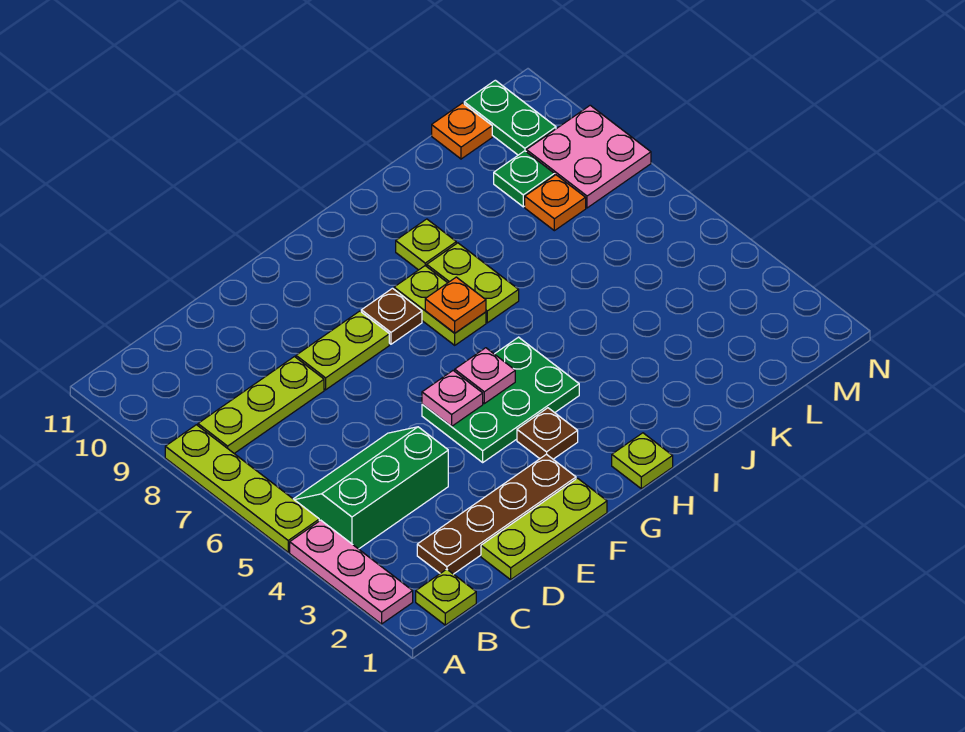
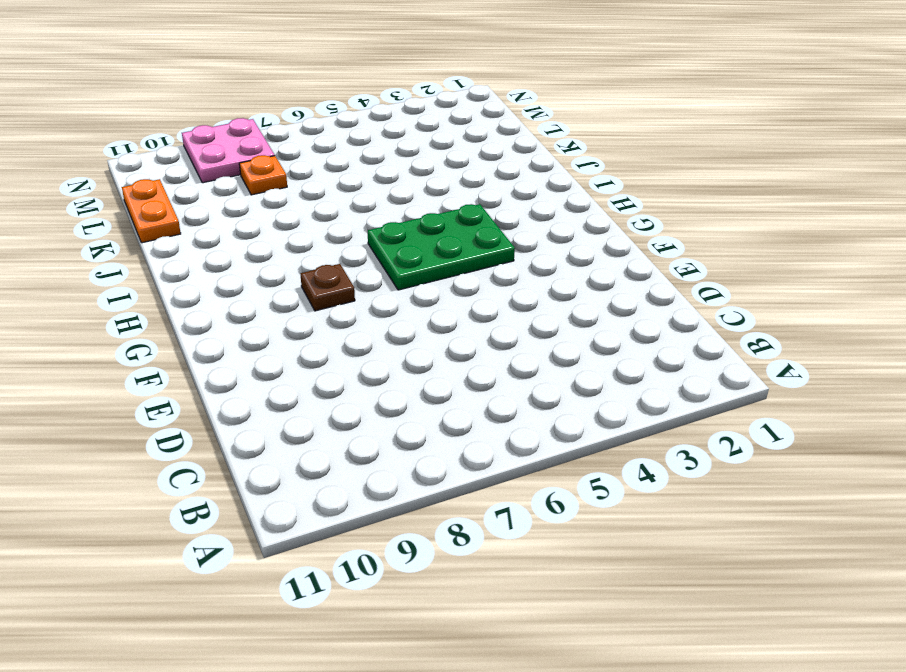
green plate G4:H6 level 1 -> green plate F4:H5 level 1
orange plate K11:L11 level 1 -> orange plate L11 level 1
none -> pink plate A2:A4 level 1
none -> lime plate A5:A8 level 1
none -> lime plate B1 level 1

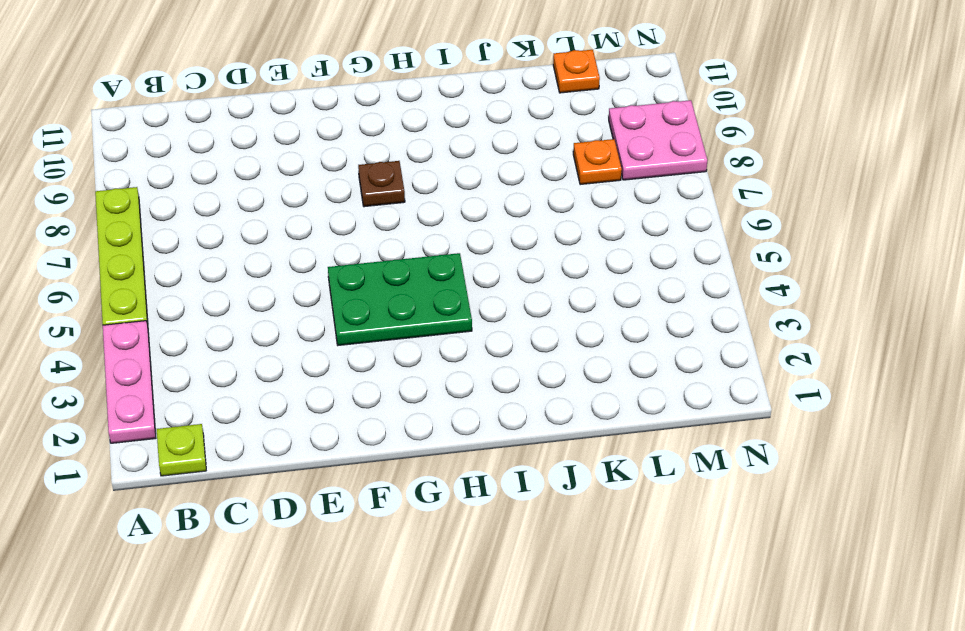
none -> green slope B4:D5 level 1 top 4
none -> lime plate B8:D8 level 1
none -> brown plate C2:F2 level 1

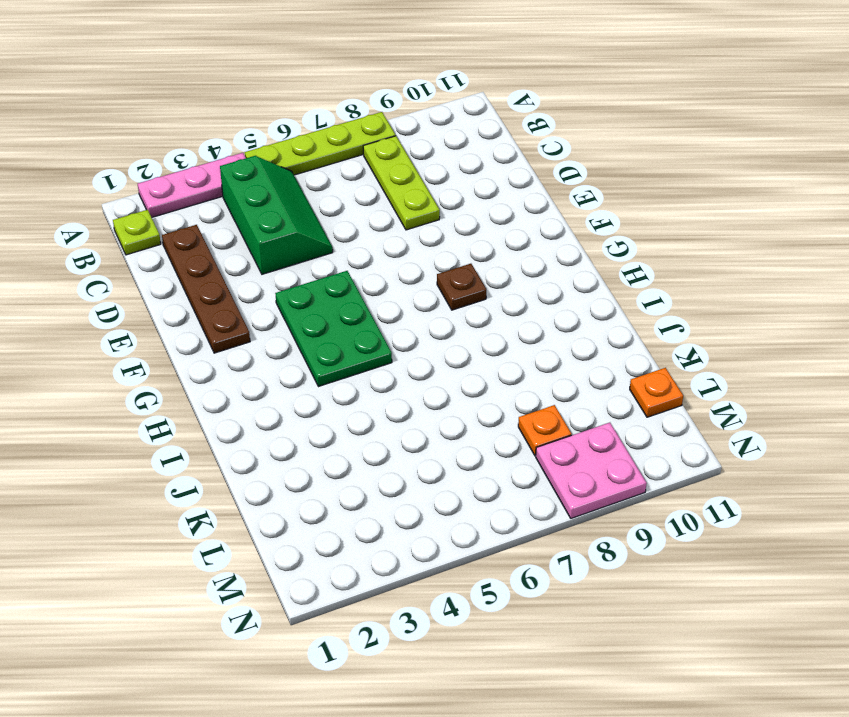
none -> lime plate D1:F1 level 1
none -> lime plate E8:F8 level 1
none -> brown plate G3 level 1

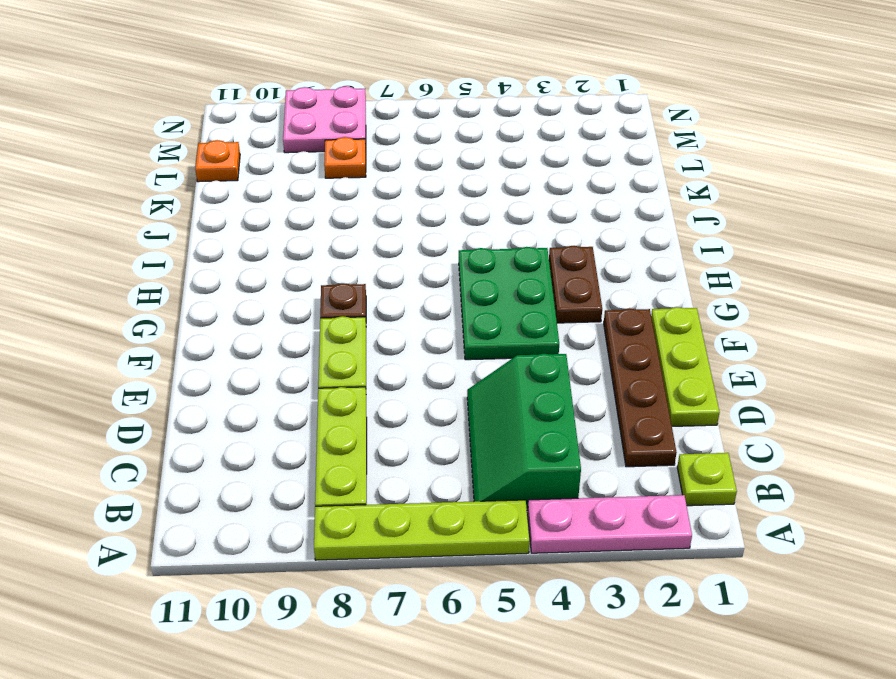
brown plate G3:H3 level 1 -> brown plate G3 level 1
none -> lime plate H1 level 1
none -> lime plate H7:H8 level 1
none -> lime plate I7:I8 level 1

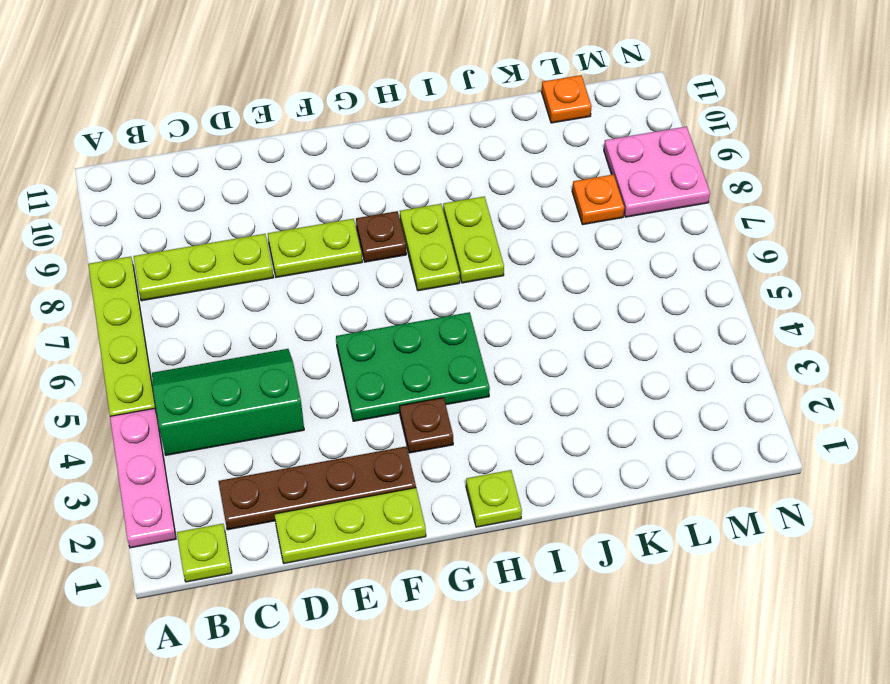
none -> lime plate I9 level 1
none -> green plate L9 level 1
none -> green plate M10:M11 level 1

